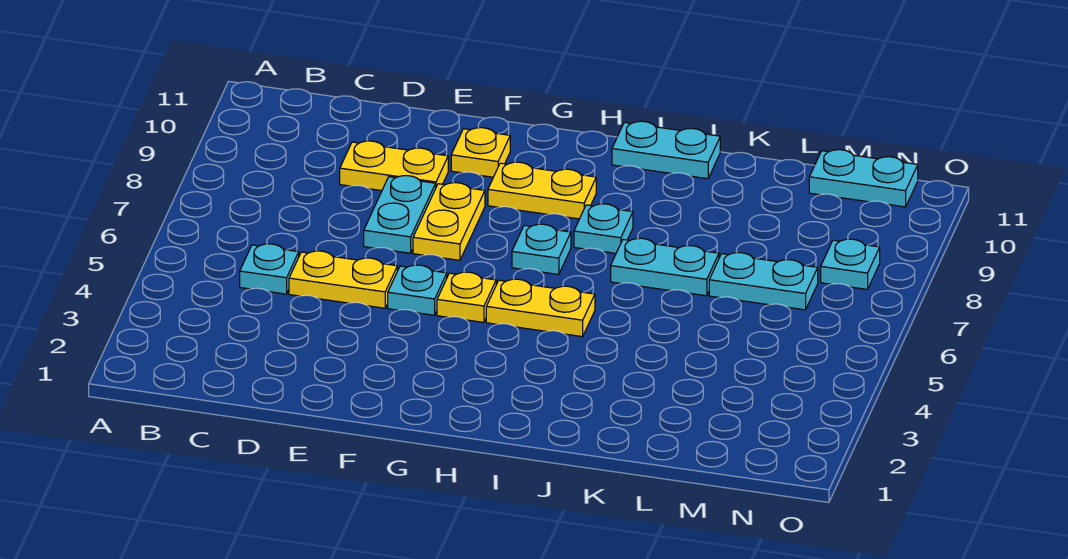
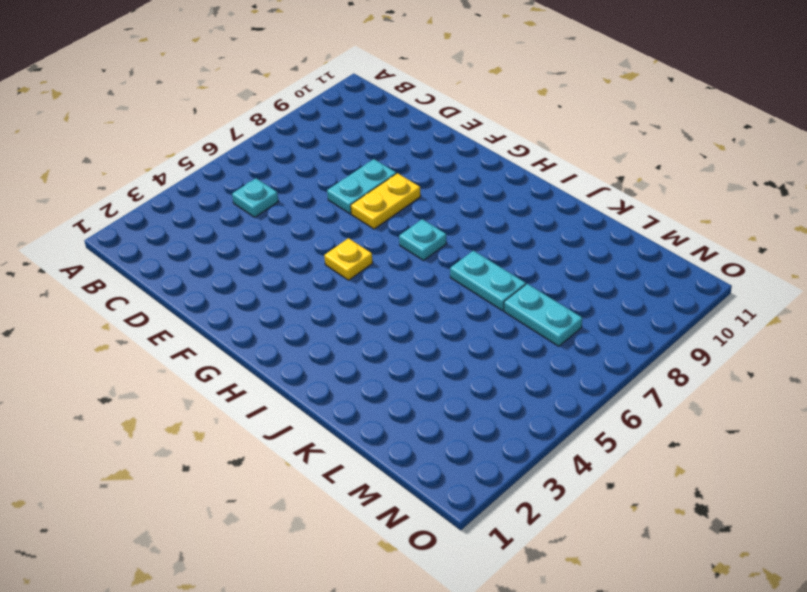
none -> yellow plate D5:E5 level 1
none -> yellow plate D9:E9 level 1
none -> cyan plate F5 level 1

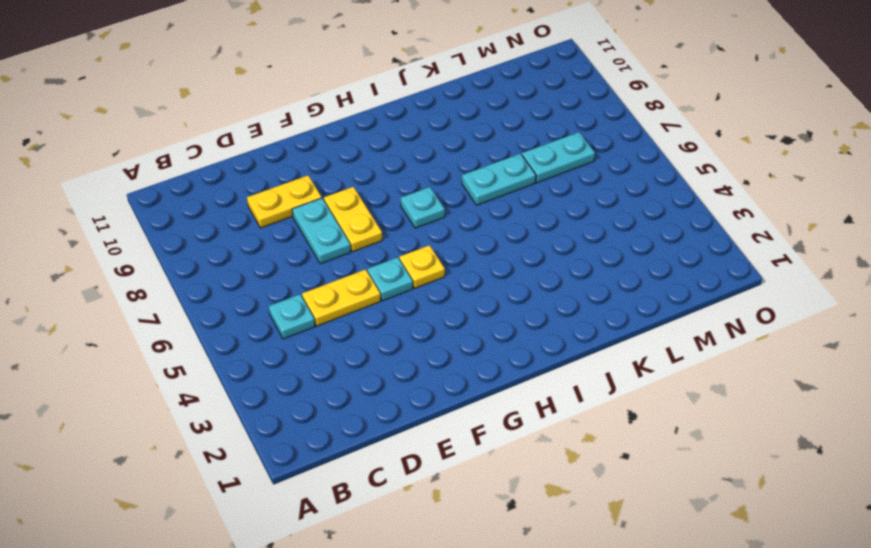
none -> yellow plate F10 level 1
none -> yellow plate G9:H9 level 1
none -> yellow plate H5:I5 level 1

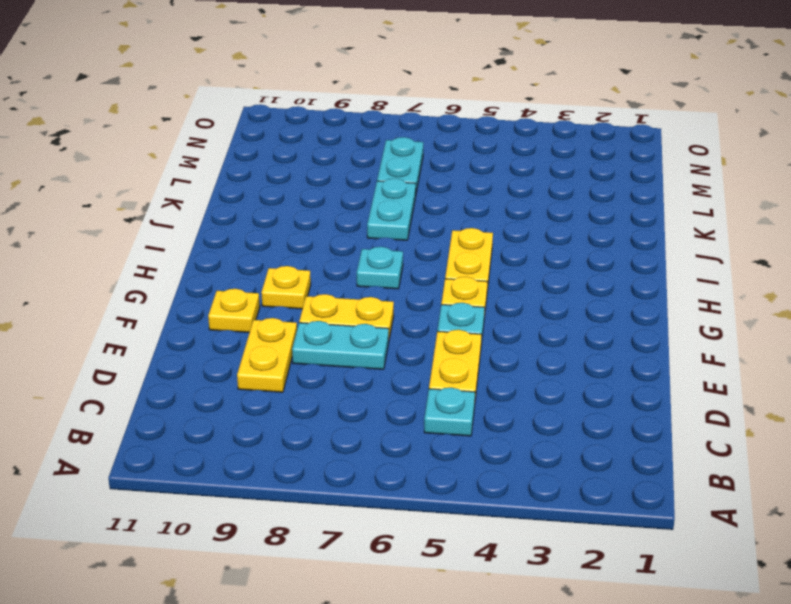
yellow plate G9 level 1 -> yellow plate G9:H9 level 1
none -> cyan plate I8 level 1
none -> cyan plate I11:J11 level 1
none -> cyan plate M11:N11 level 1

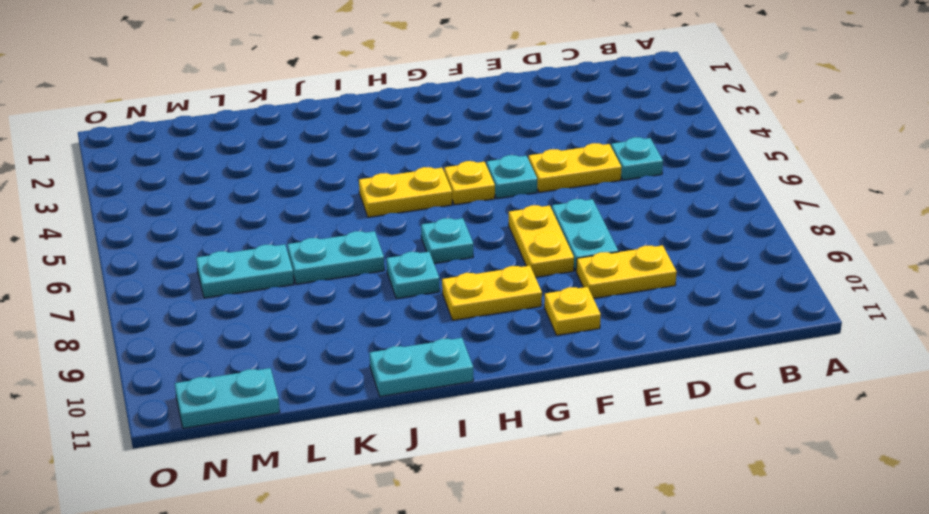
none -> cyan plate N8 level 1

